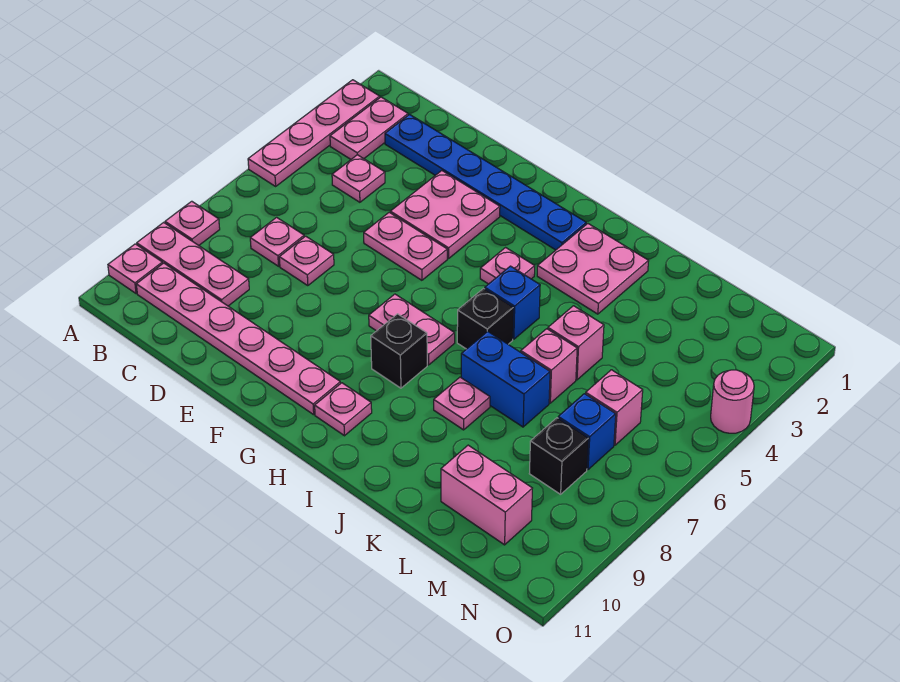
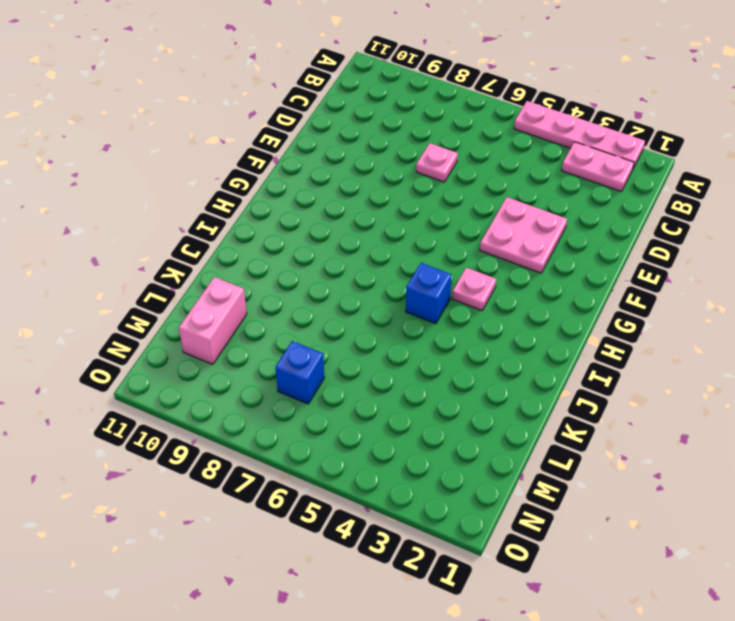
none -> pink plate A8 level 1
none -> pink plate A9:C9 level 1
none -> pink plate A10 level 1

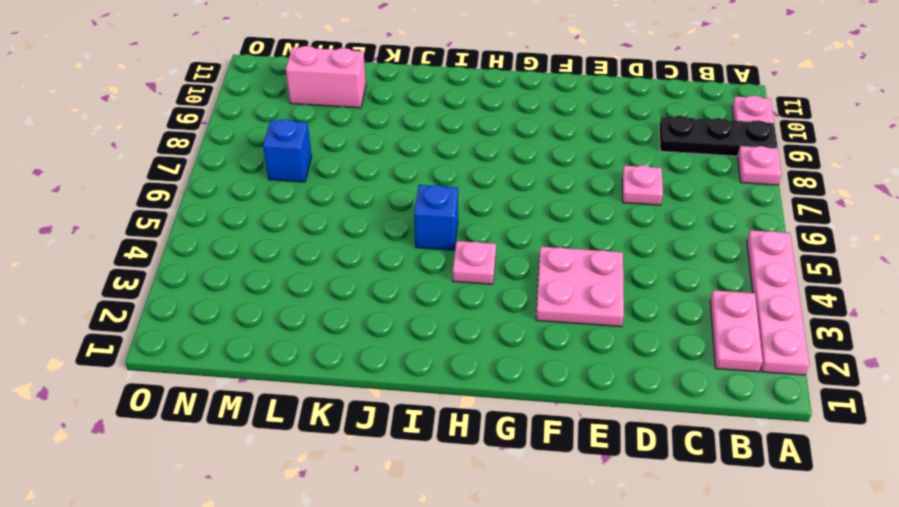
black plate A9:C9 level 1 -> pink plate A9:C9 level 1
none -> pink plate B10:G10 level 1
none -> blue plate C2:H2 level 1
none -> pink plate C4 level 1

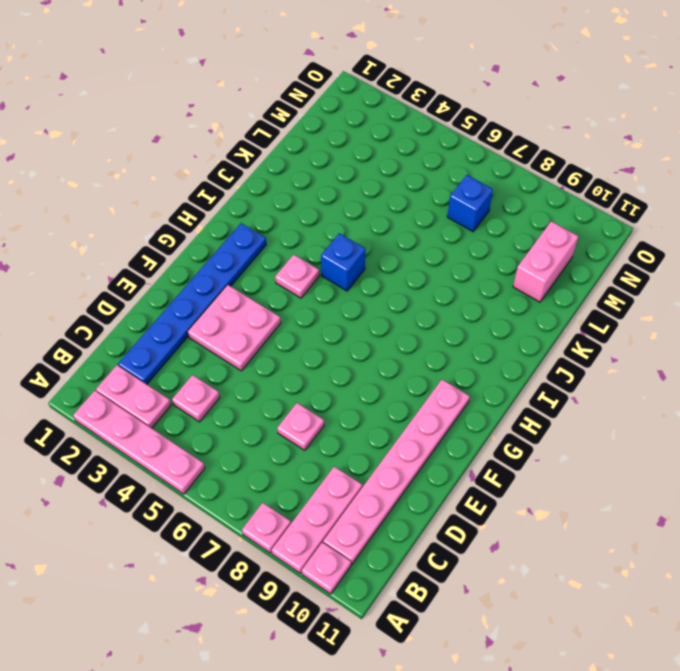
none -> pink plate C7 level 1
none -> pink plate E5:F5 level 1
none -> pink plate G7:H7 level 1

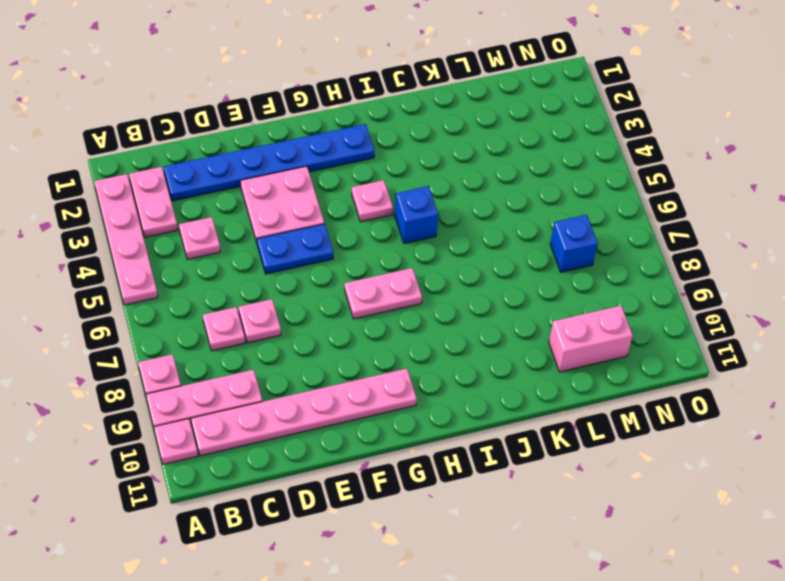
blue plate E5:F5 level 1 -> pink plate E5:F5 level 1
none -> black brick H8 level 1
none -> pink plate H10 level 1
none -> pink plate I2:J3 level 1

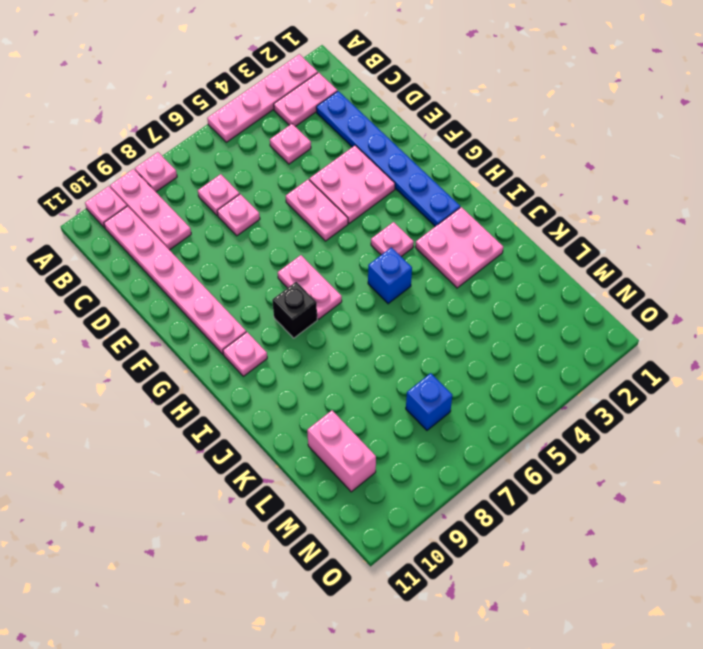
none -> black brick I6 level 1
none -> blue brick J7:K7 level 1
none -> pink plate J8 level 1

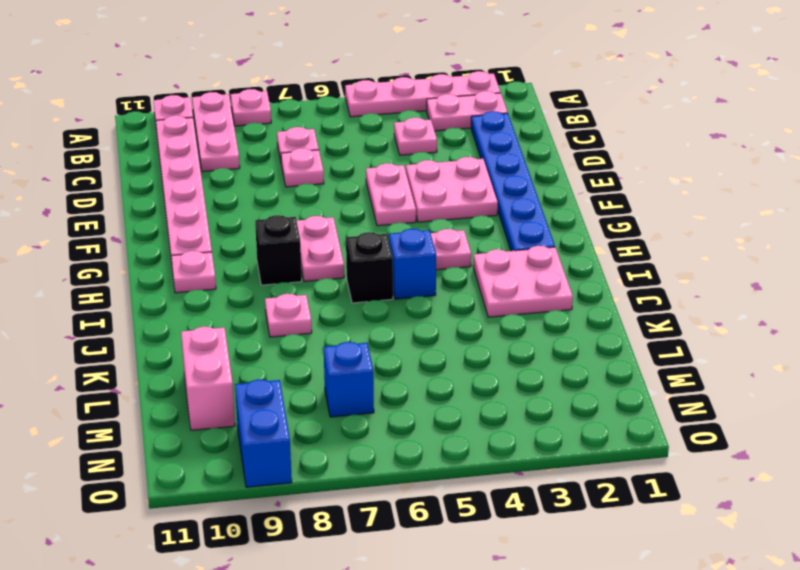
blue brick N9:O9 level 1 -> blue brick J7:K7 level 1
none -> pink brick K5 level 1
none -> pink brick K6 level 1
none -> pink brick M6 level 1

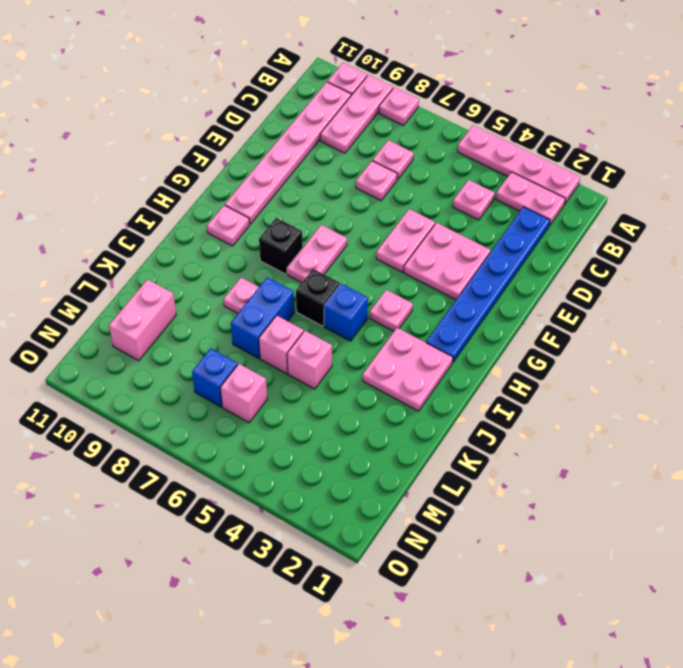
none -> black brick M8 level 1
none -> pink round brick O4 level 1

